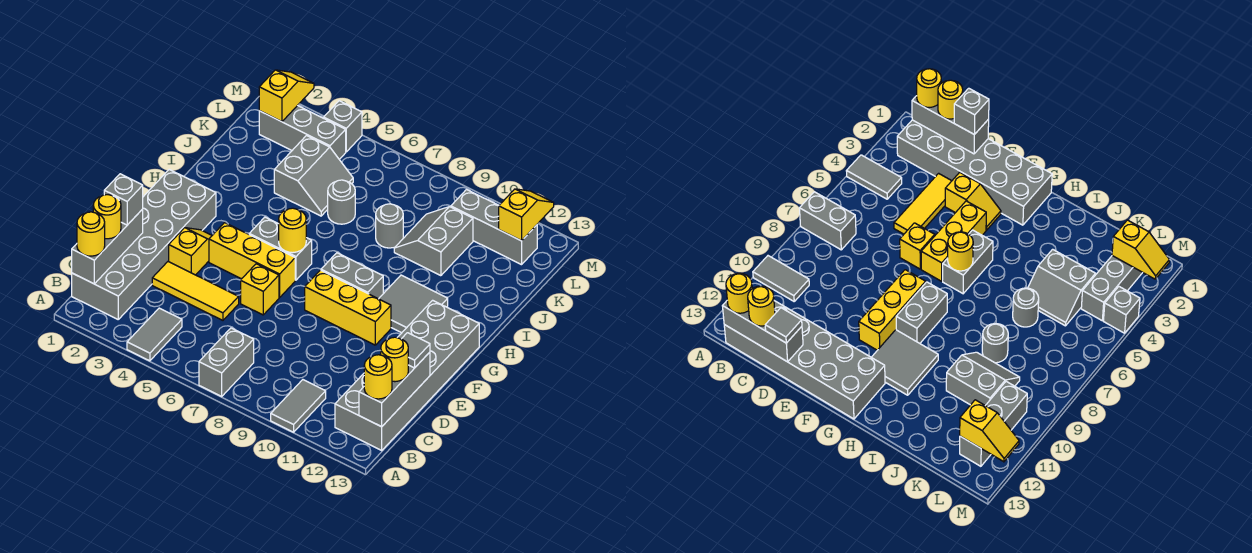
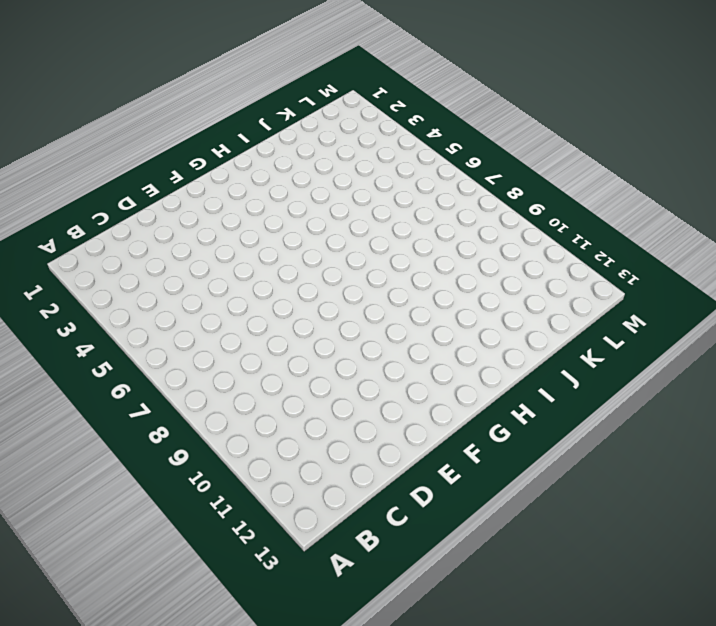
none -> grey tile A4:B4 level 1
none -> grey brick A7:B7 level 1
none -> grey tile A10:B10 level 1
none -> grey brick B1:G2 level 1

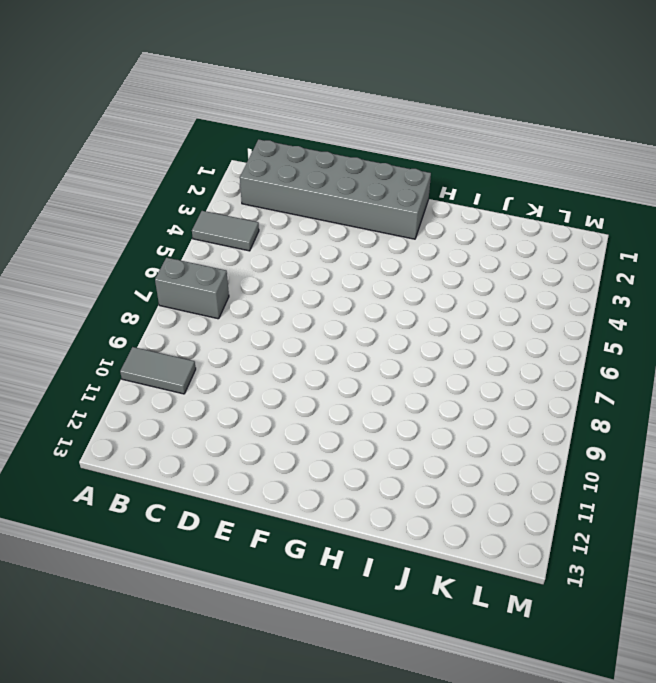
none -> grey brick B12:G13 level 1
none -> yellow tile D3:D5 level 1
none -> yellow slope E3:F3 level 1 top E
none -> yellow brick E6 level 1

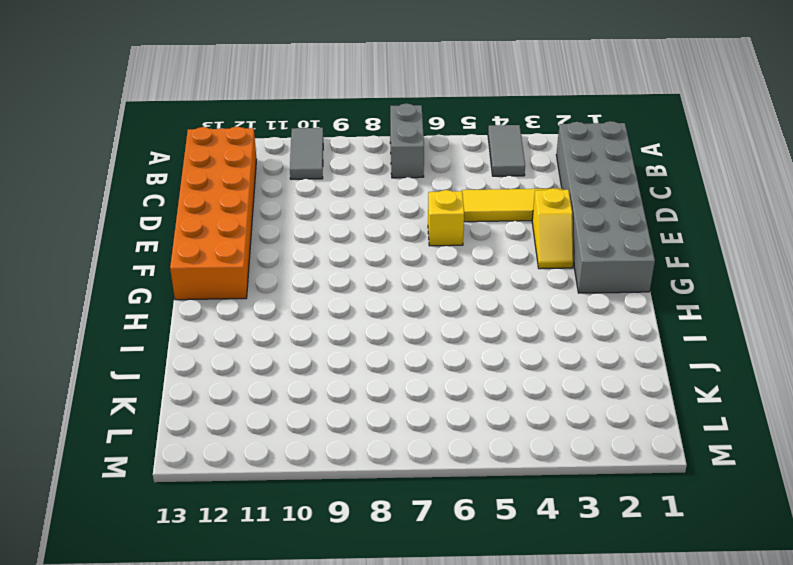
orange brick B12:G13 level 1 -> grey brick B12:G13 level 1
none -> yellow brick F4:F6 level 1
none -> yellow brick F8:F10 level 1
none -> grey brick G5:G6 level 1
none -> grey brick G8:G9 level 1

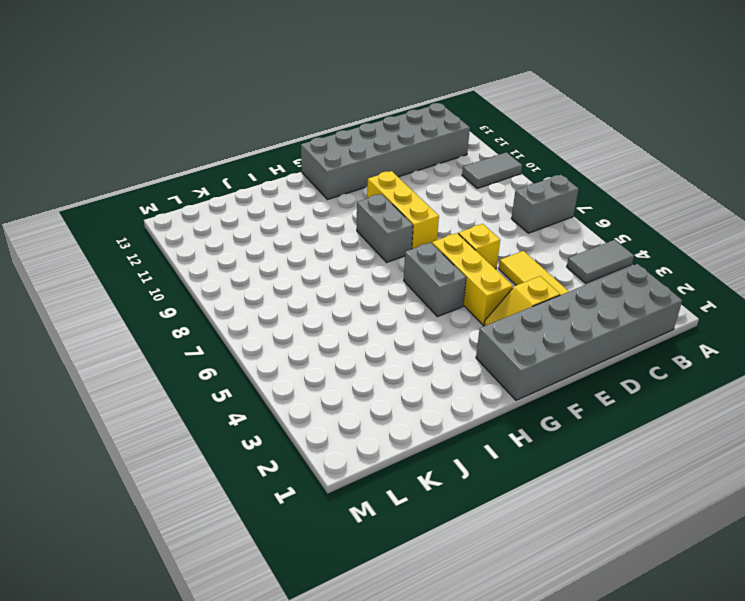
none -> grey tile G10:H11 level 1
none -> grey slope J4:K5 level 1 top 4
none -> grey round brick J6 level 1
none -> grey round brick J8 level 1

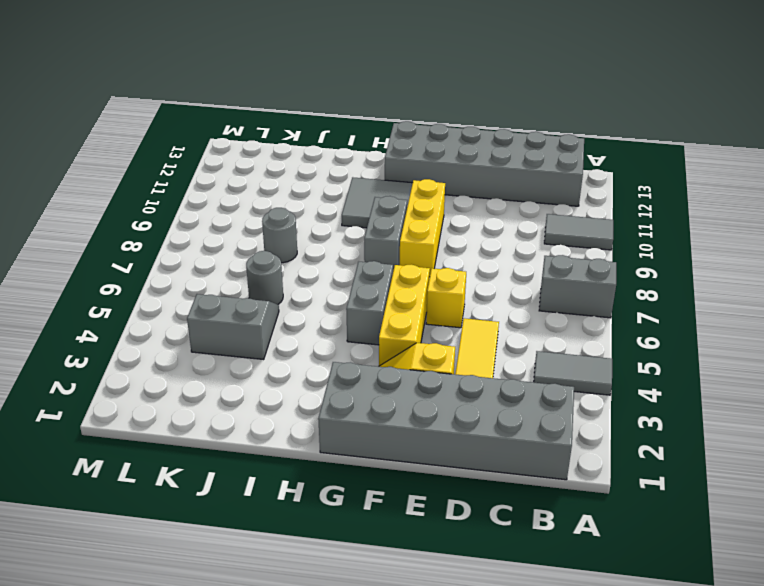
none -> grey slope J9:K10 level 1 top 10
none -> grey brick L2:L4 level 1
none -> grey brick L10:L12 level 1
none -> grey brick M4 level 1

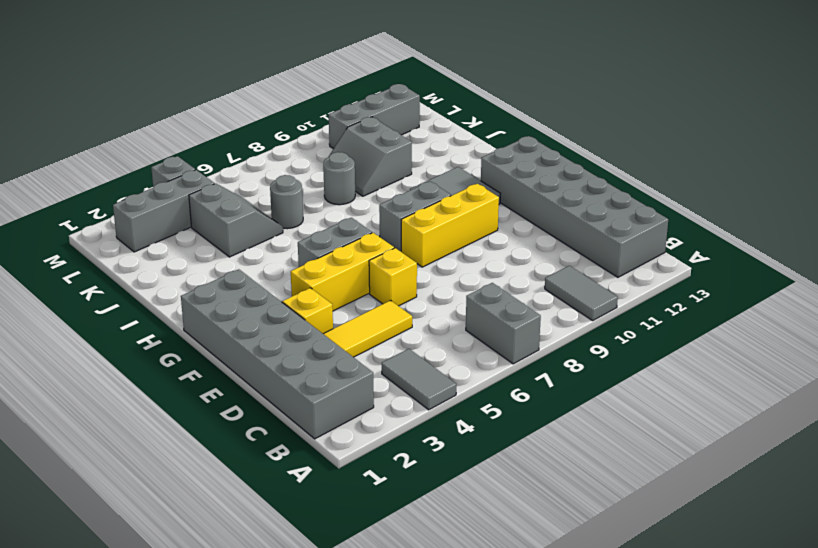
none -> grey brick B1:D1 level 2
none -> grey brick B13:D13 level 2
none -> yellow round brick G6 level 2
none -> yellow slope L2:M2 level 2 top L

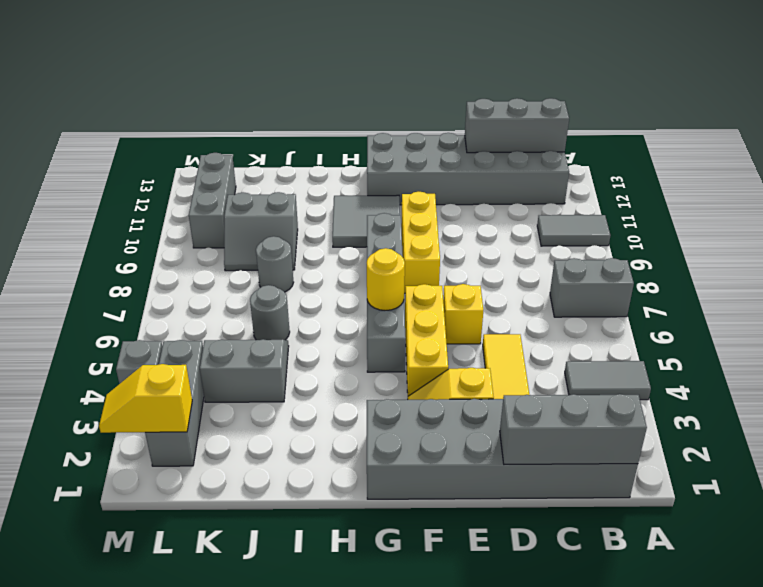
none -> yellow slope L12:M12 level 2 top L
none -> yellow round brick B1 level 3
none -> yellow round brick B13 level 3
none -> yellow round brick C1 level 3

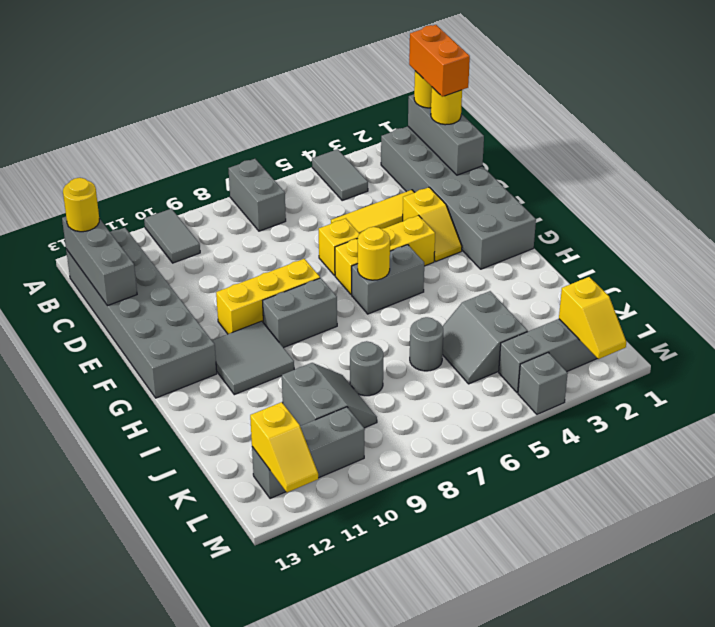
orange brick B1:C1 level 4 -> none
none -> yellow round brick C13 level 3
none -> grey brick D1 level 3
none -> grey tile D13 level 3

